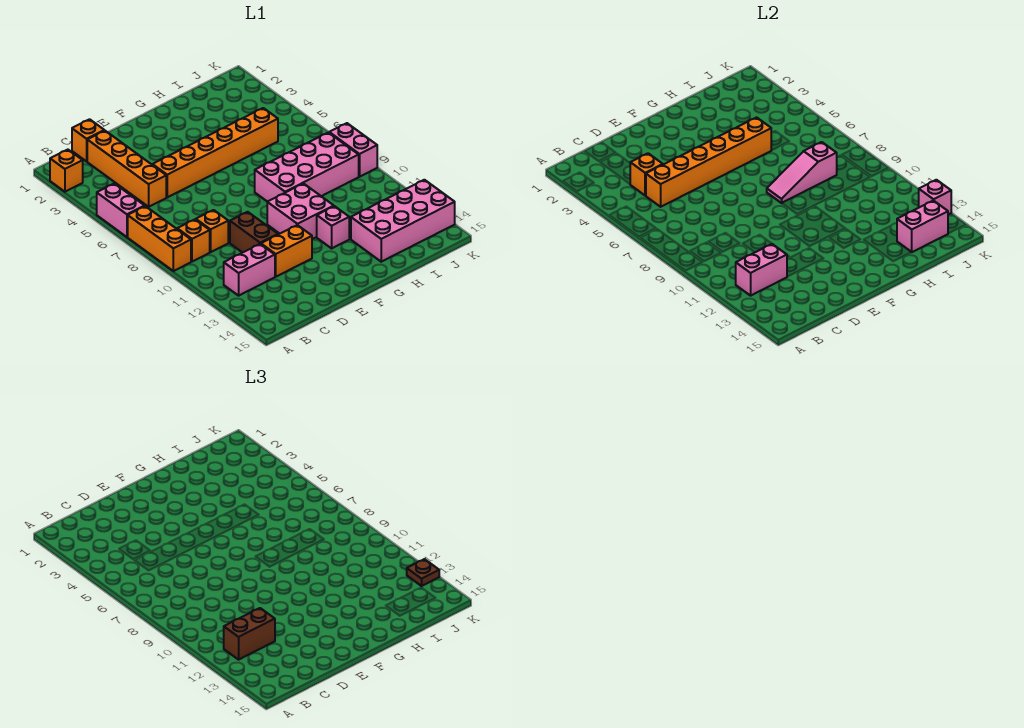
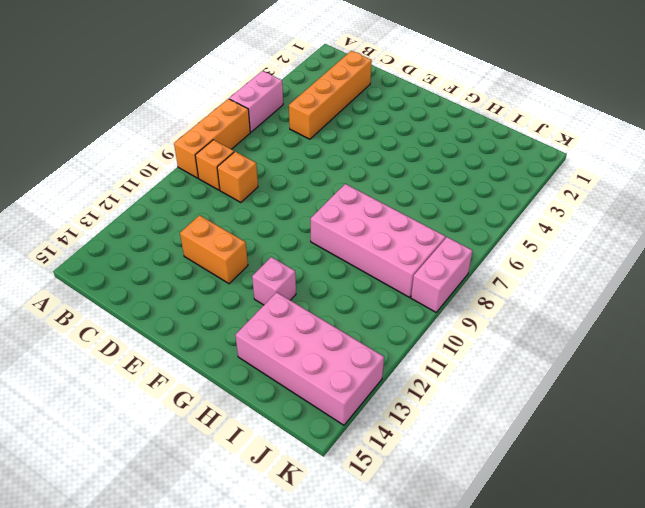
none -> orange brick A2 level 1
none -> pink brick B12:C12 level 1
none -> orange brick C1 level 1

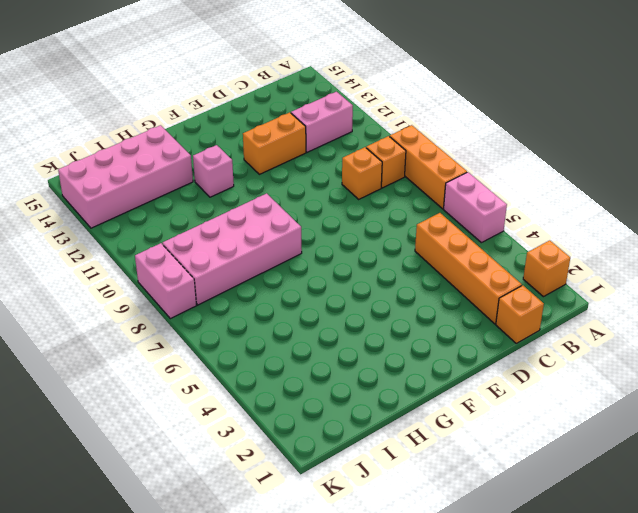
none -> orange brick D5:I5 level 1
none -> brown brick D10:D11 level 1
none -> pink brick F10:G11 level 1

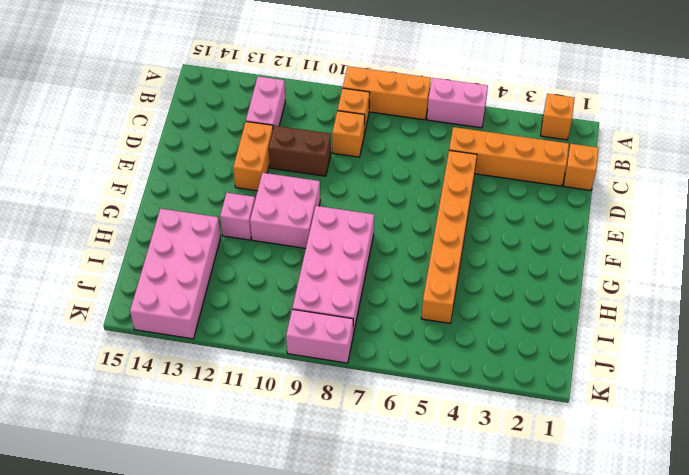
none -> pink brick B12:C12 level 2
none -> orange brick C4 level 2
none -> orange brick C5:H5 level 2

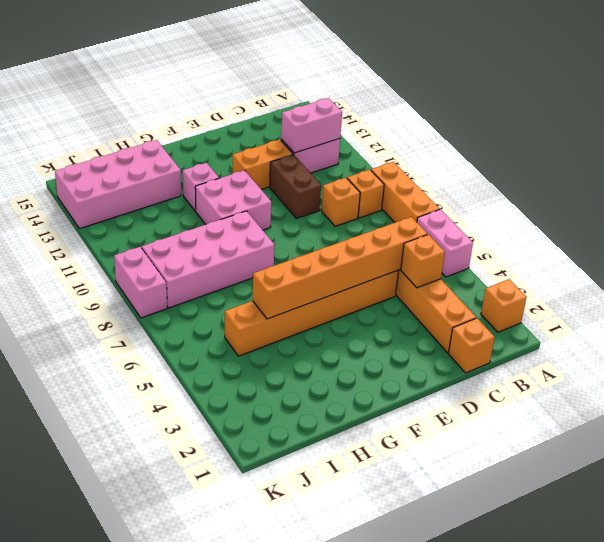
none -> pink slope G8:I8 level 2 top I
none -> pink brick I14:J14 level 2
none -> pink brick K13 level 2

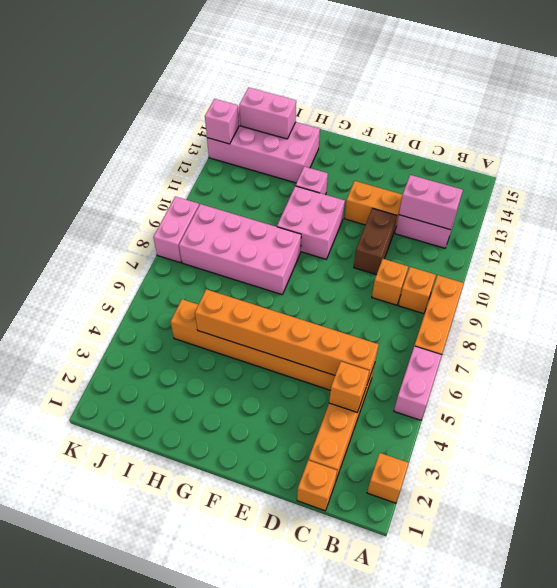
none -> pink slope G8:I8 level 2 top I
none -> brown brick B12:C12 level 3
none -> brown plate K13 level 3

